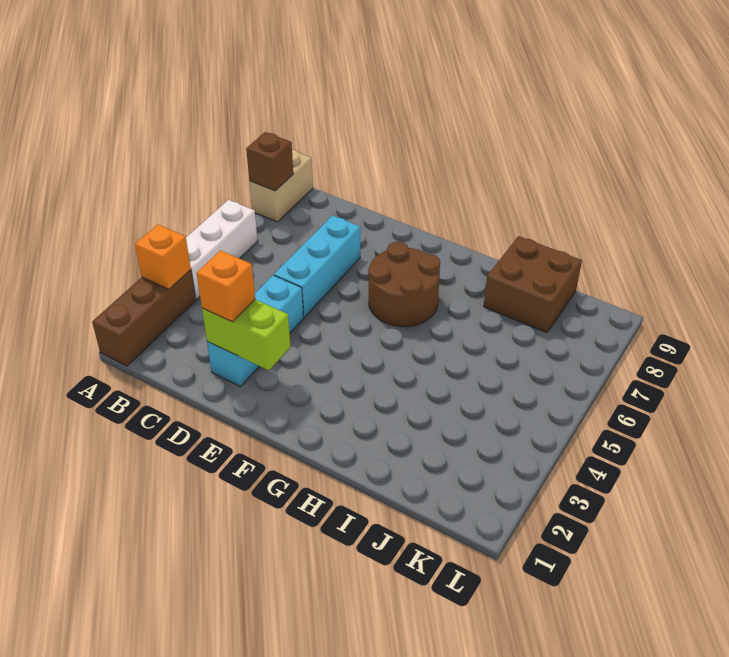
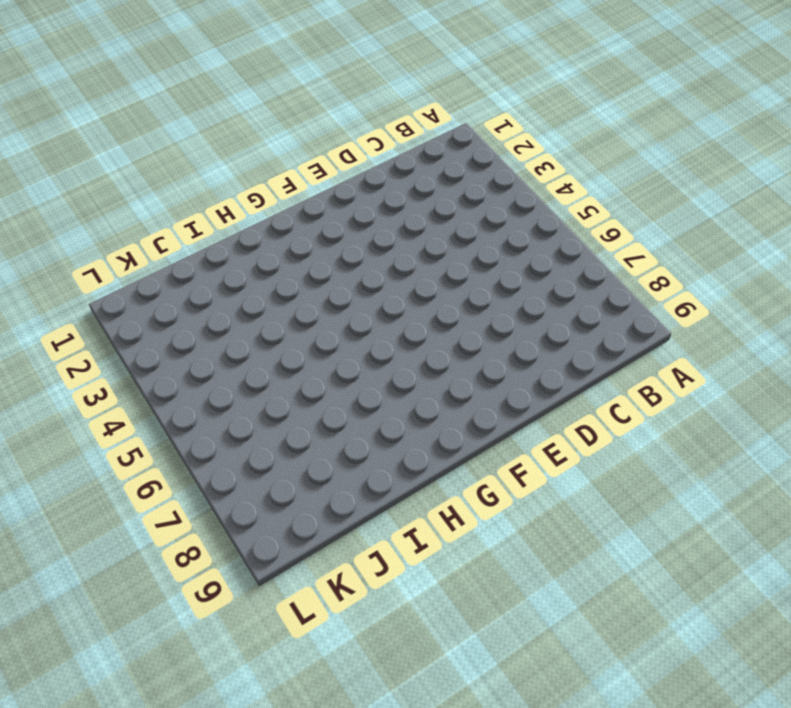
none -> brown brick A1:A3 level 1
none -> white brick A4:A6 level 1

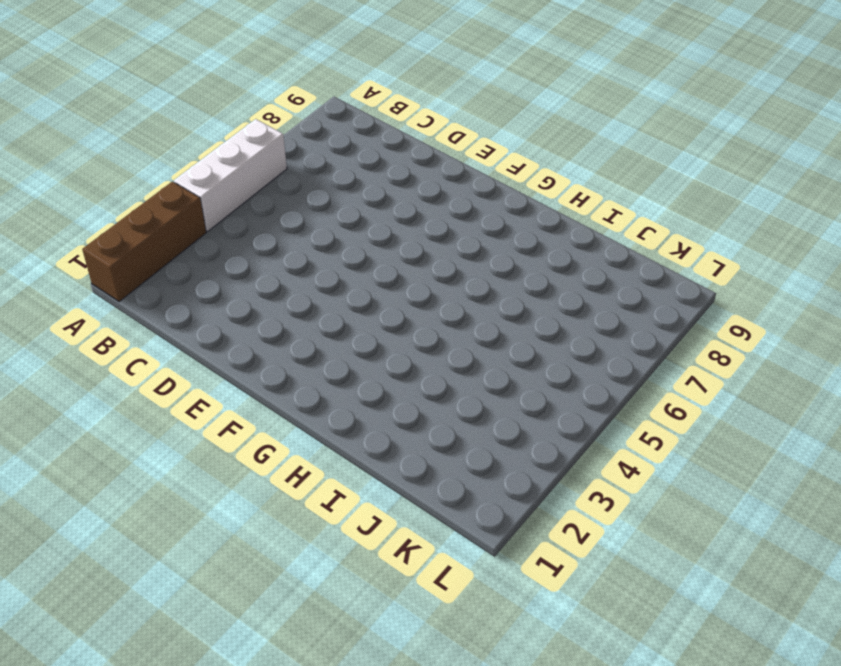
none -> tan brick A8:A9 level 1
none -> cyan brick D2:D4 level 1

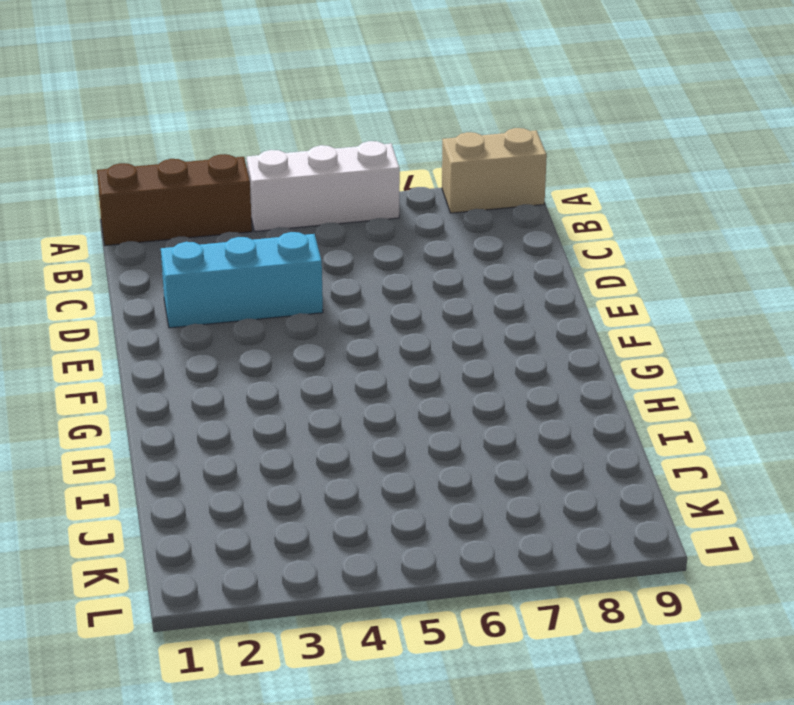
none -> cyan brick D5:D7 level 1
none -> brown round brick F6:G7 level 1

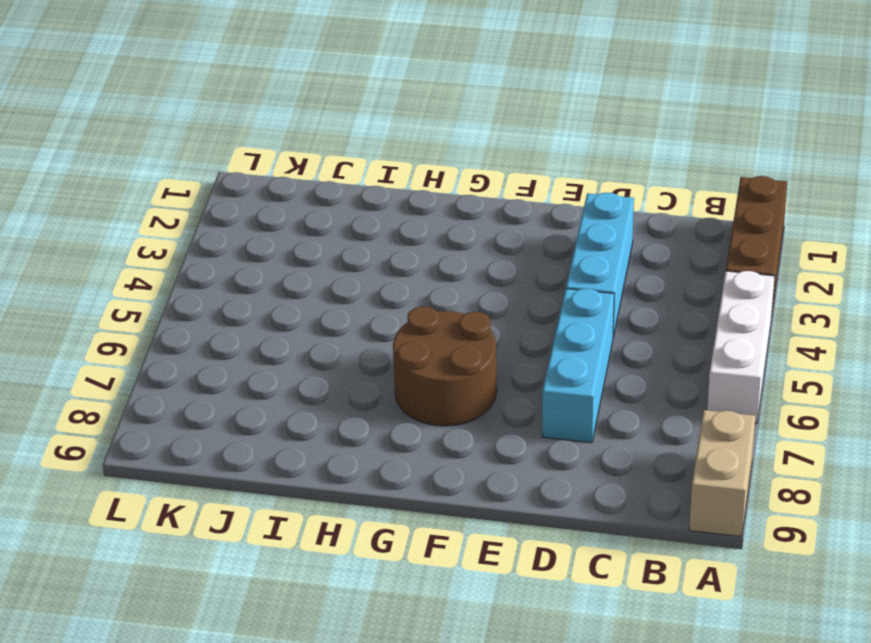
none -> brown brick I8:J9 level 1
none -> orange brick A3 level 2

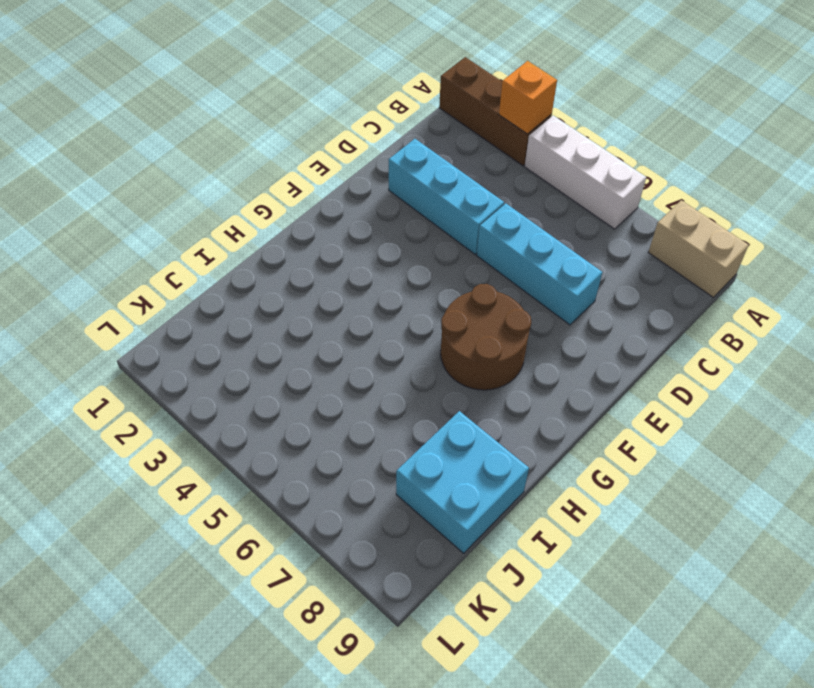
cyan brick I8:J9 level 1 -> brown brick I8:J9 level 1
none -> brown brick A8 level 2
none -> lime brick D2:E2 level 2

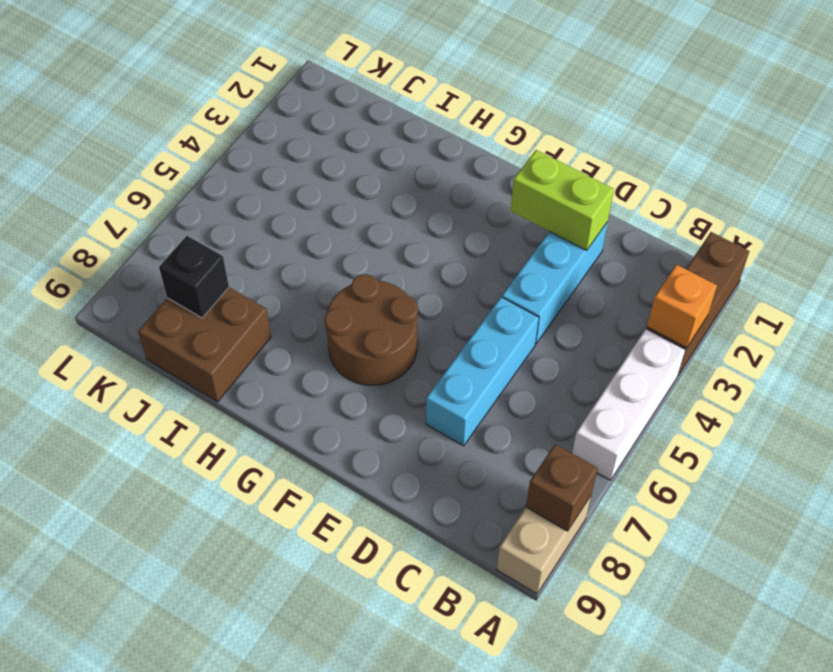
black brick J8 level 2 -> none
none -> orange brick D2 level 3

